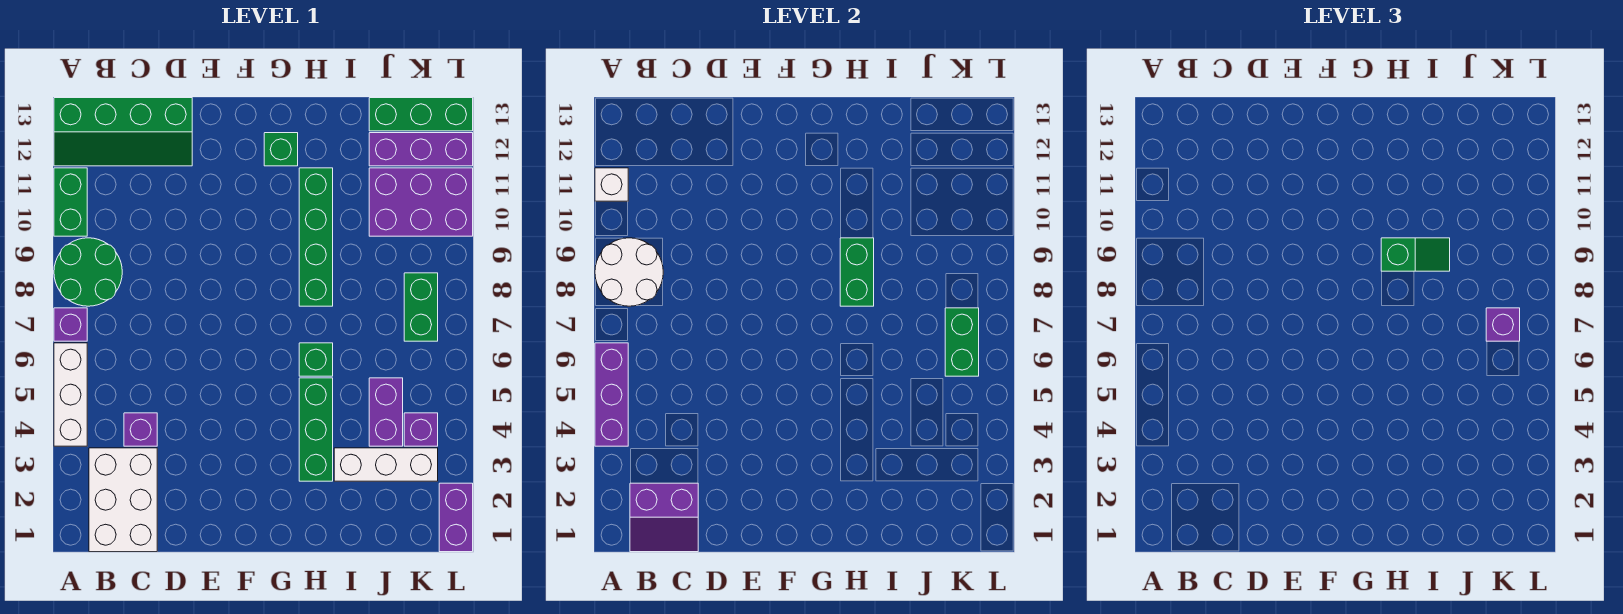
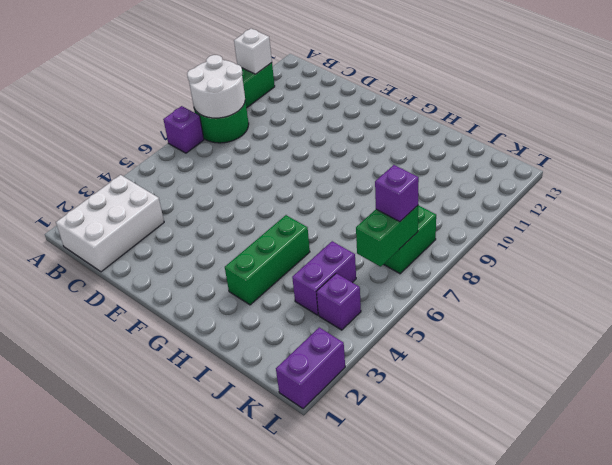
none -> white brick A4:A6 level 1
none -> green slope A12:D13 level 1 top 13
none -> purple brick C4 level 1

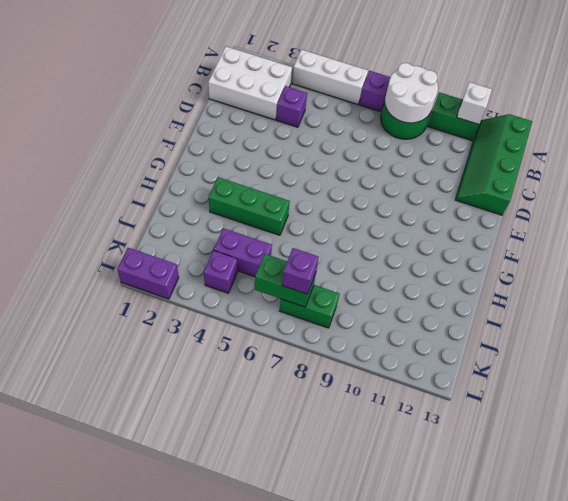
none -> green brick G12 level 1
none -> green brick H6 level 1
none -> green brick H8:H11 level 1

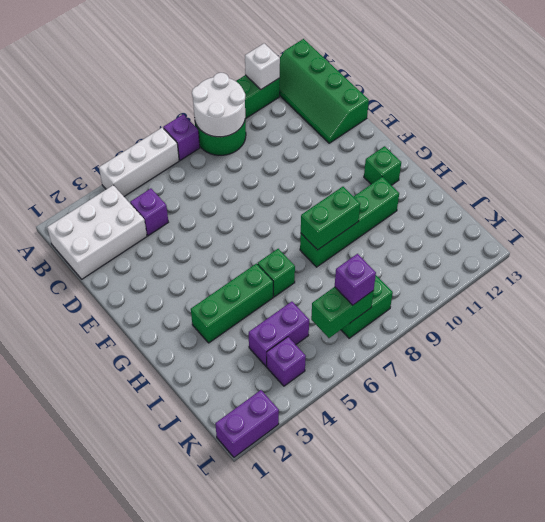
none -> white brick I3:K3 level 1
none -> purple brick J10:L11 level 1
none -> purple brick J12:L12 level 1

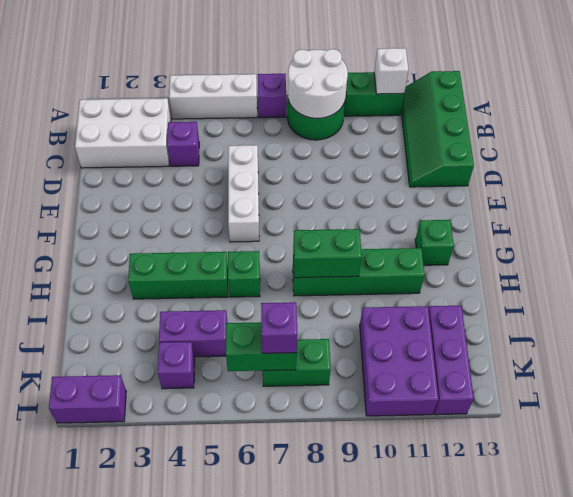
white brick D6:F6 level 1 -> white brick I3:K3 level 1
none -> green brick J13:L13 level 1
none -> purple brick A4:A6 level 2
none -> purple slope B1:C2 level 2 top 2

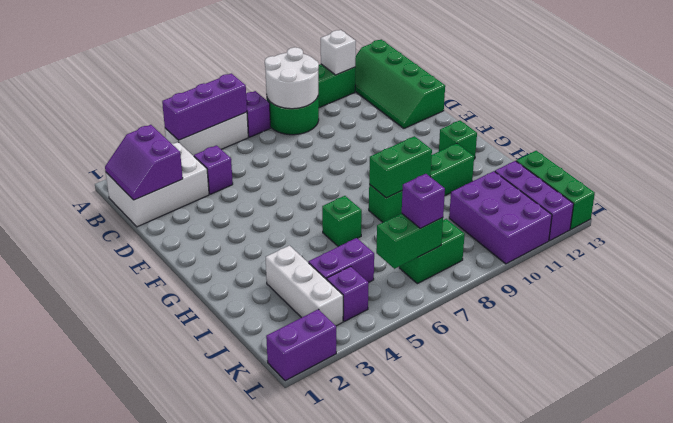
none -> green brick H3:H5 level 1
none -> green slope H9:I9 level 3 top H

